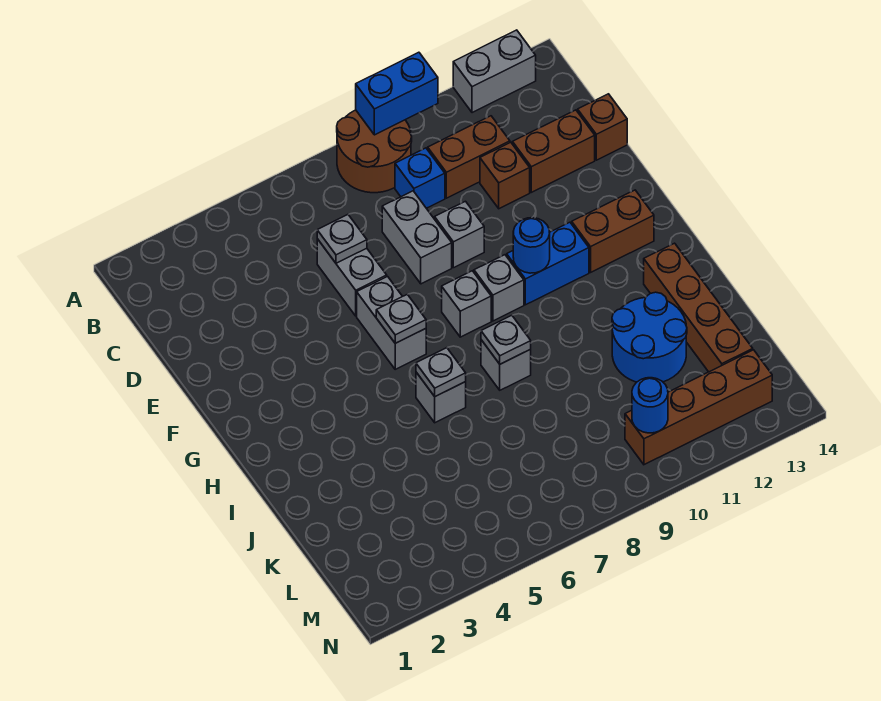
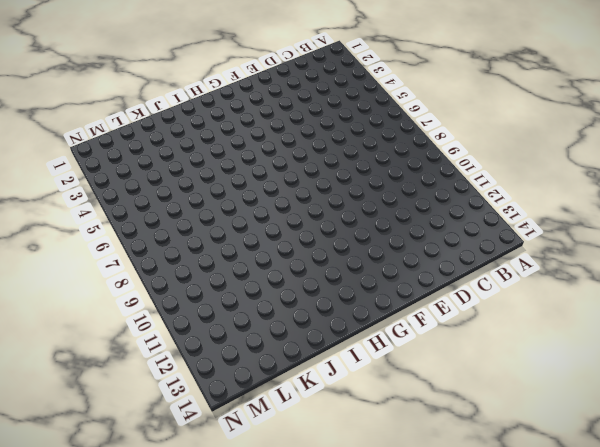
none -> brown round brick A8:B9 level 1
none -> grey brick A12:A13 level 1
none -> blue brick C9 level 1

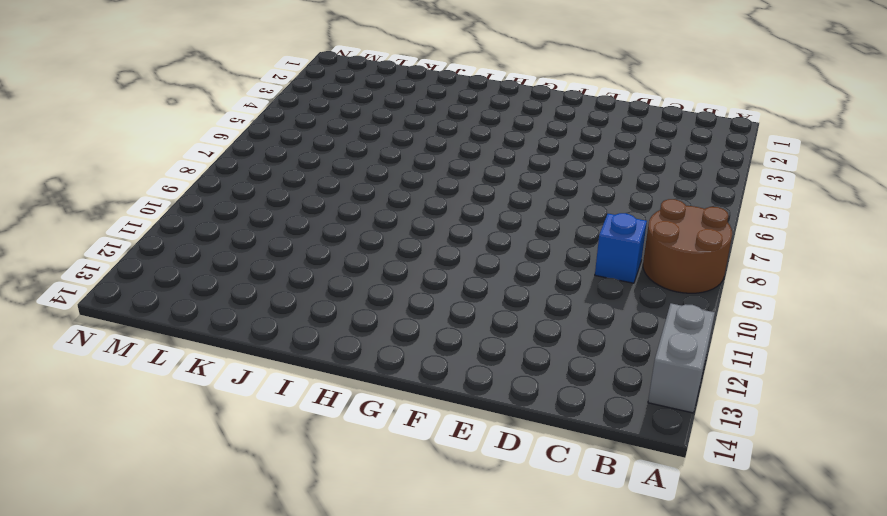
none -> brown brick C10:C11 level 1
none -> grey brick D6:E6 level 1
none -> grey brick D8:E8 level 1

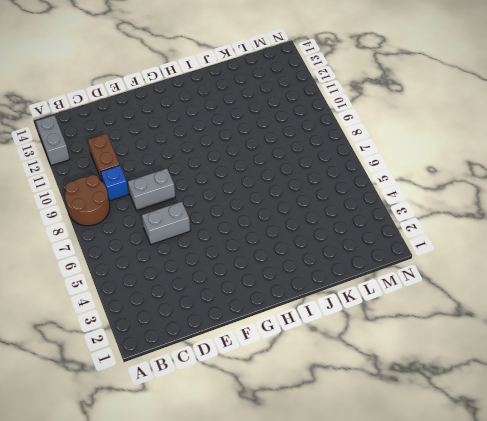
none -> brown brick D11 level 1
none -> brown brick D12:D13 level 1
none -> brown brick D14 level 1

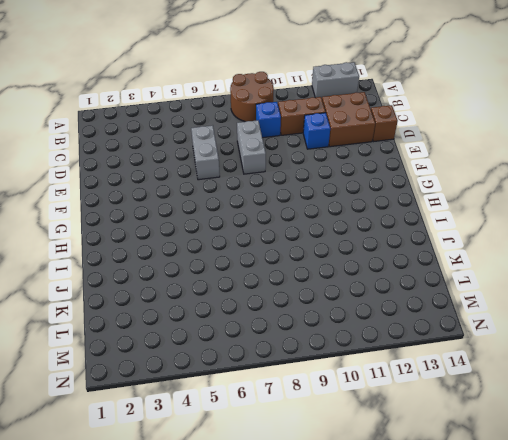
brown brick C12:D13 level 1 -> brown brick D12:D13 level 1
blue brick D11 level 1 -> brown brick D11 level 1
none -> grey brick E9 level 1
none -> grey brick F6:G6 level 1
none -> grey brick G8 level 1

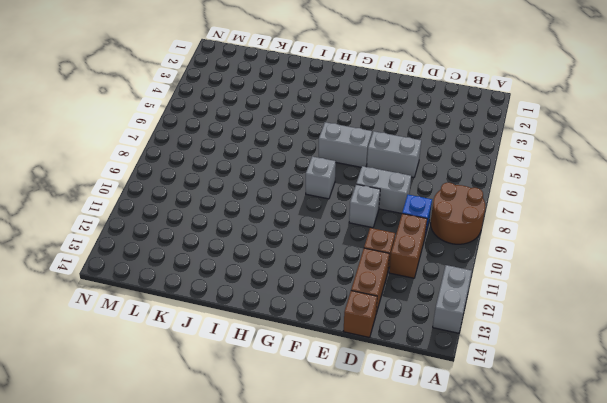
none -> grey brick G9 level 1
none -> blue brick G10:G11 level 1
none -> brown brick G12:G13 level 1

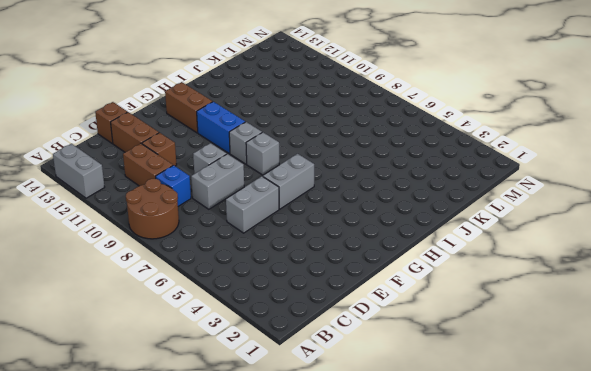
none -> grey brick I6 level 1
none -> grey brick I8 level 1
none -> brown brick I13:L13 level 1

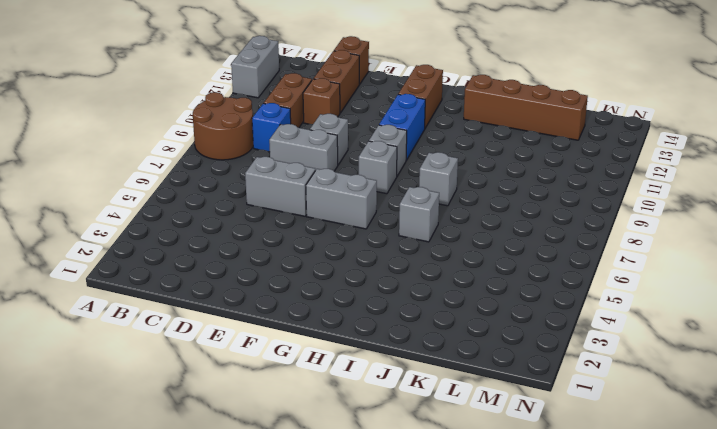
none -> blue round brick J11:K12 level 1
none -> brown brick M10:M13 level 1
none -> blue brick A9:A10 level 2

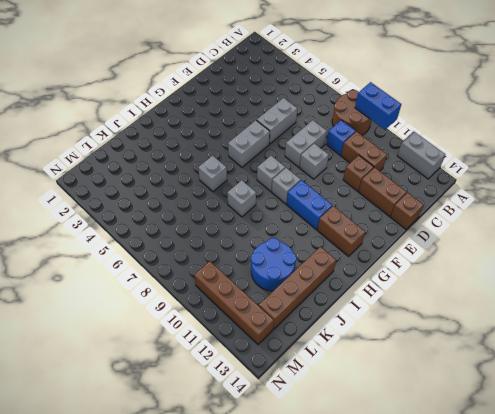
none -> grey plate D6 level 2
none -> grey plate G6 level 2
none -> blue round brick G10 level 2

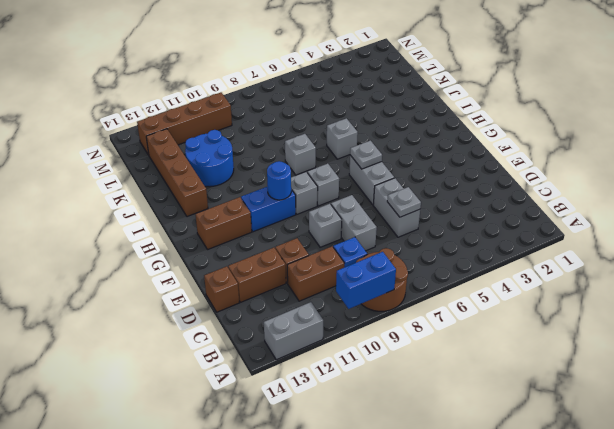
none -> grey plate I6 level 2
none -> grey plate I8 level 2
none -> blue round brick M10 level 2

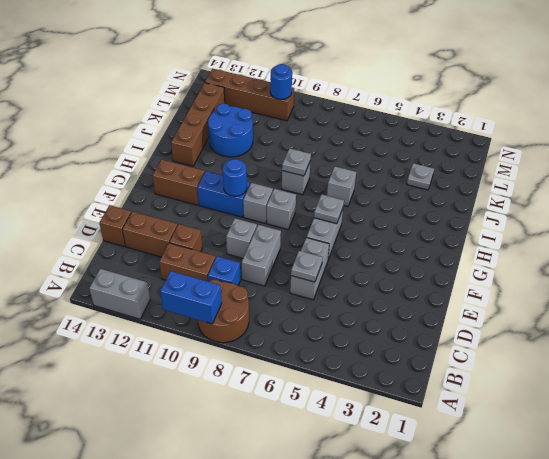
grey plate K3 level 1 -> grey plate I6 level 2

